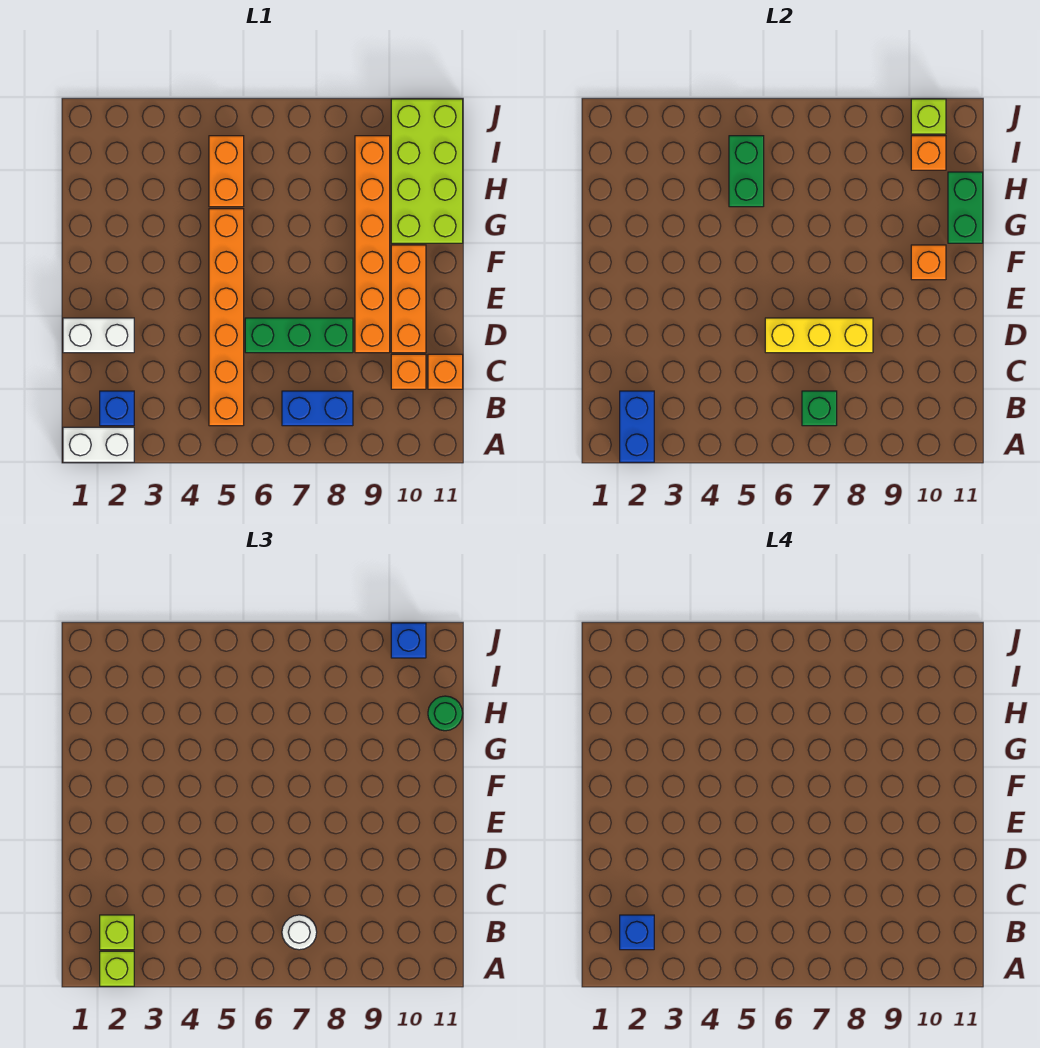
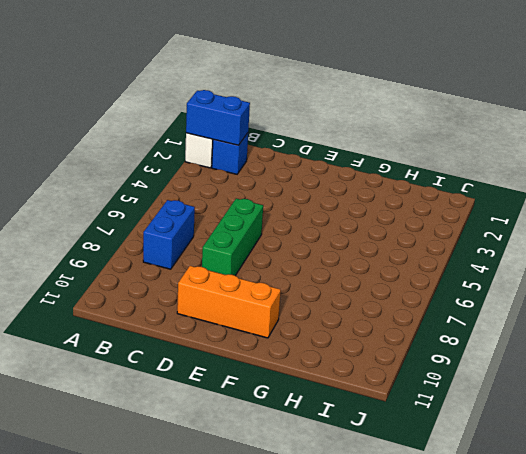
none -> orange brick B5:G5 level 1
none -> orange brick C10 level 1
none -> orange brick C11 level 1

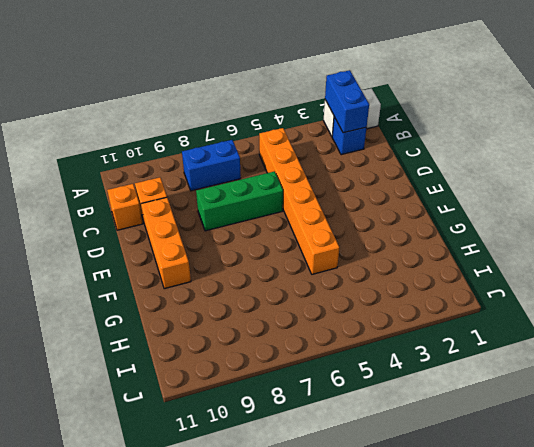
none -> white brick D1:D2 level 1
none -> orange brick D9:I9 level 1
none -> lime brick G10:J11 level 1

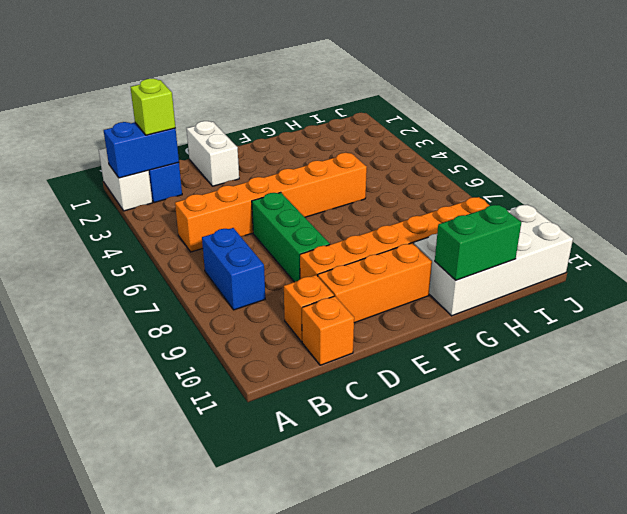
white brick G10:J11 level 1 -> lime brick G10:J11 level 1
none -> orange brick H5:I5 level 1
none -> green brick B7 level 2
none -> yellow brick D6:D8 level 2

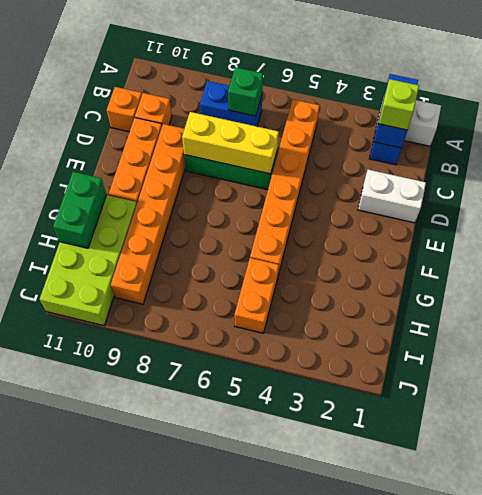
none -> orange brick F10 level 2
none -> green brick H5:I5 level 2
none -> orange brick I10 level 2

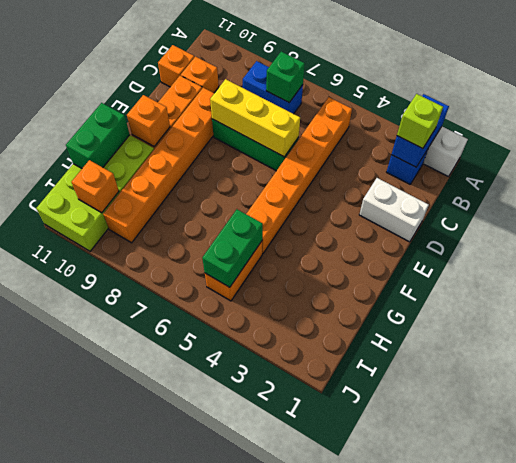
none -> lime brick J10 level 2
none -> lime brick A2 level 3
none -> white round brick B7 level 3

